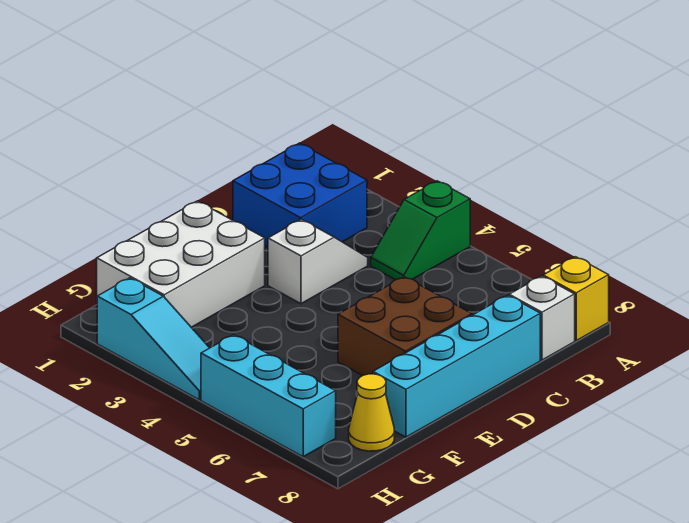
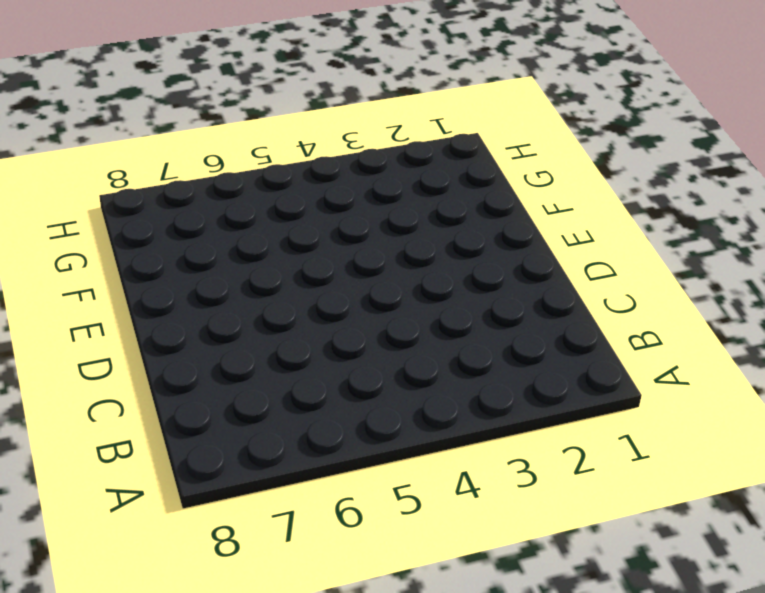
none -> green slope A4:B4 level 1 top A
none -> yellow brick A8 level 1

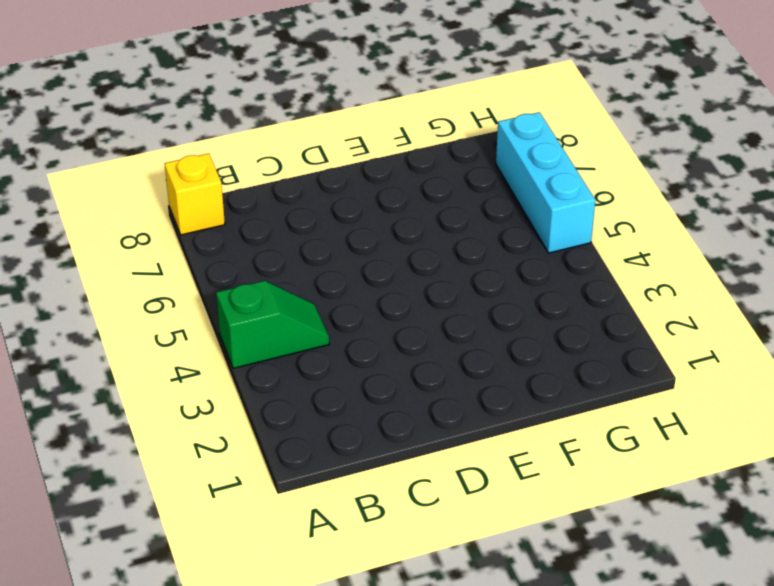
none -> blue brick B1:C2 level 1
none -> white brick B8 level 1

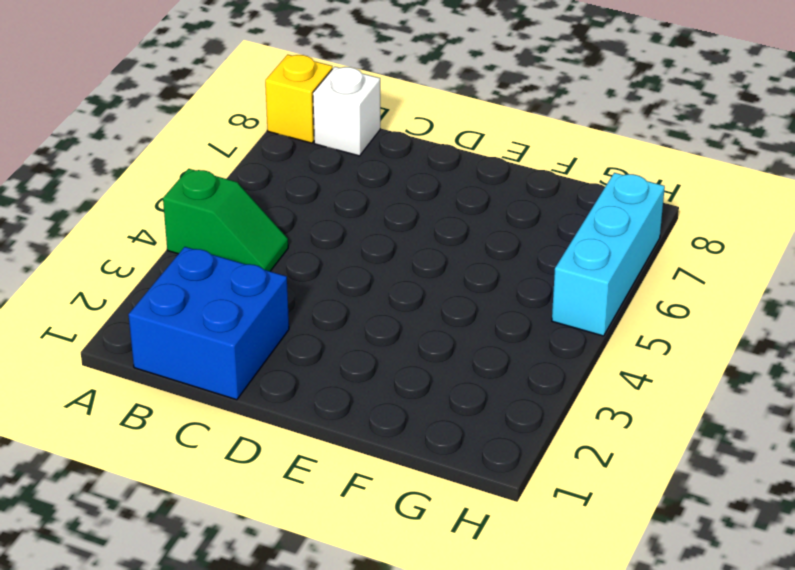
none -> white slope C3:D3 level 1 top D
none -> cyan brick C8:F8 level 1

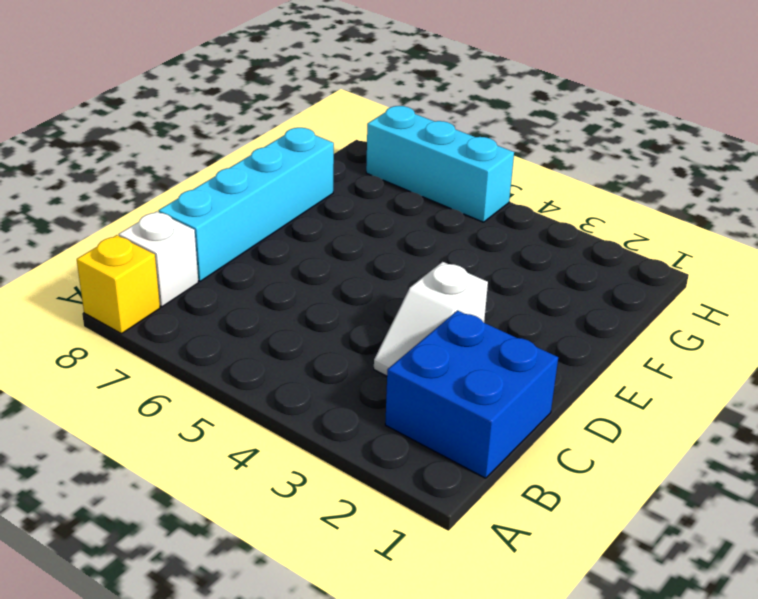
none -> green slope A4:B4 level 1 top A
none -> brown brick D6:E7 level 1

